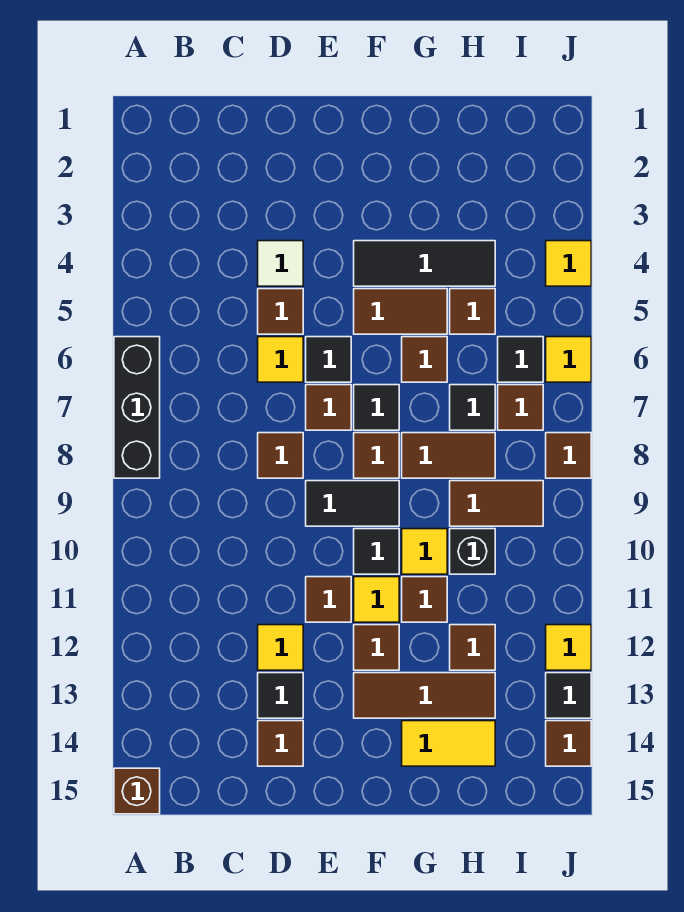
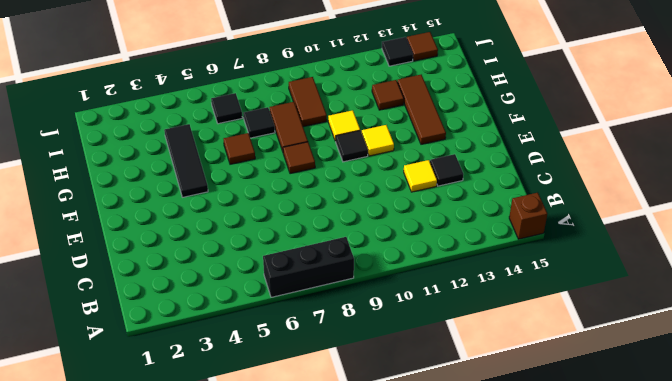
none -> white tile D4 level 1
none -> brown tile D5 level 1
none -> yellow tile D6 level 1
none -> brown tile D8 level 1

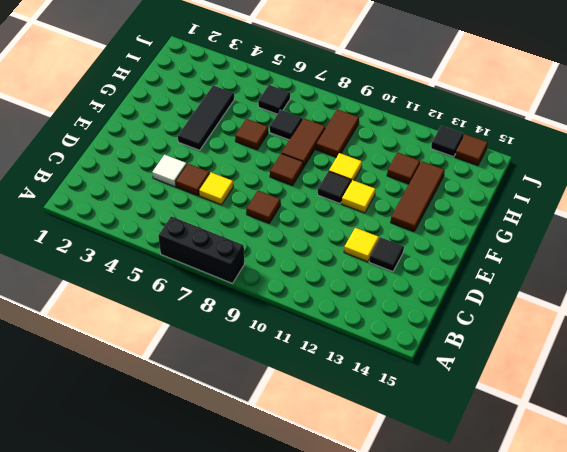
none -> brown brick A15 level 1
none -> brown tile D14 level 1
none -> black tile E6 level 1
none -> brown tile E7 level 1

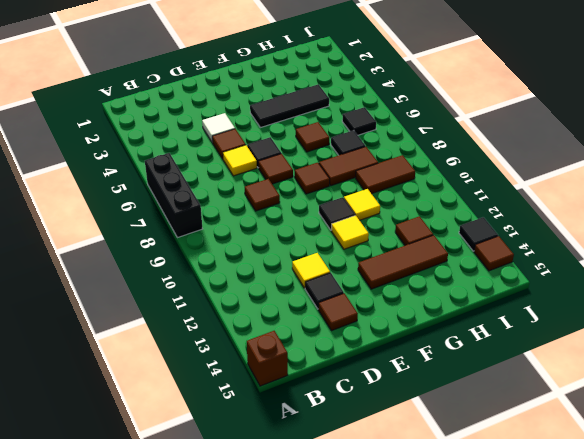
none -> black tile E9:F9 level 1
none -> brown tile E11 level 1
none -> brown tile F5:G5 level 1
none -> black tile F7 level 1

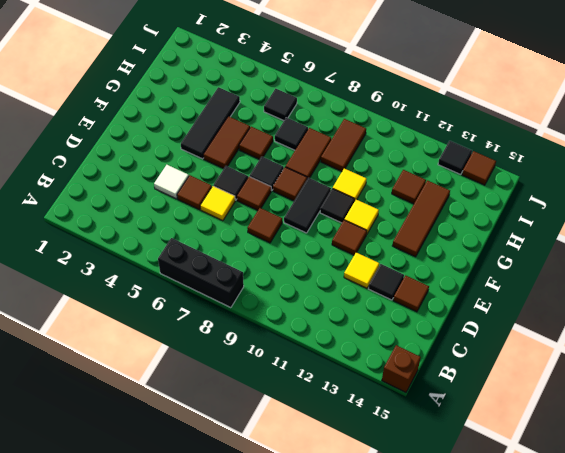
none -> brown tile F12 level 1
none -> brown tile G11 level 1
none -> yellow tile G14:H14 level 1
none -> brown tile H5 level 1

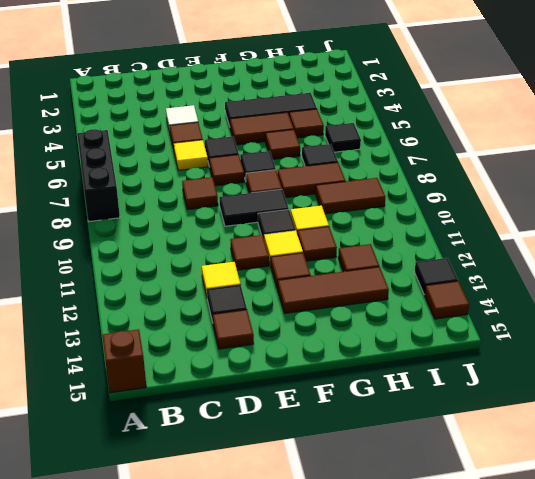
none -> yellow tile G14:H14 level 1
none -> black brick H10 level 1
none -> brown tile I7 level 1
none -> yellow tile J4 level 1

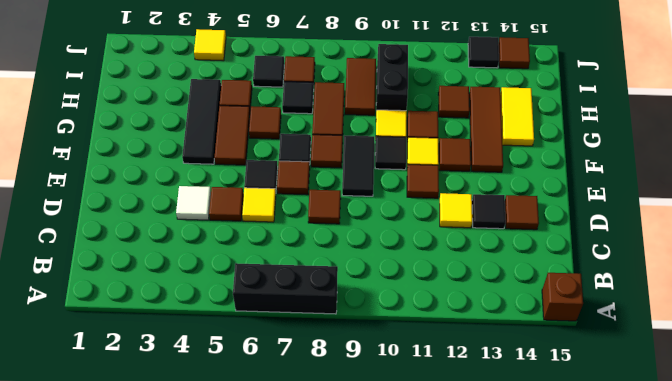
black brick H10:I10 level 1 -> black brick H10 level 1
none -> yellow tile J6 level 1
none -> brown tile J8 level 1
none -> yellow tile J12 level 1

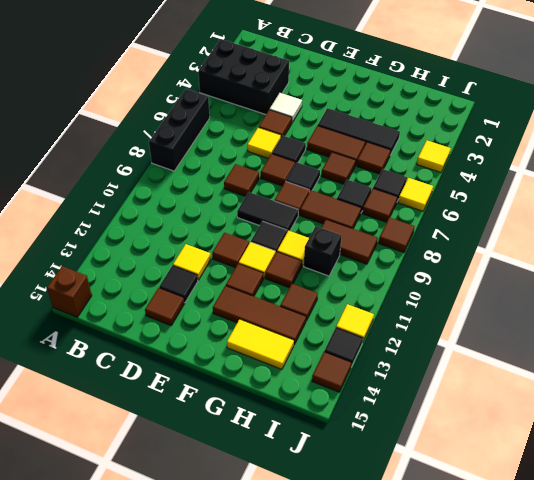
black brick A3:C4 level 1 -> none

